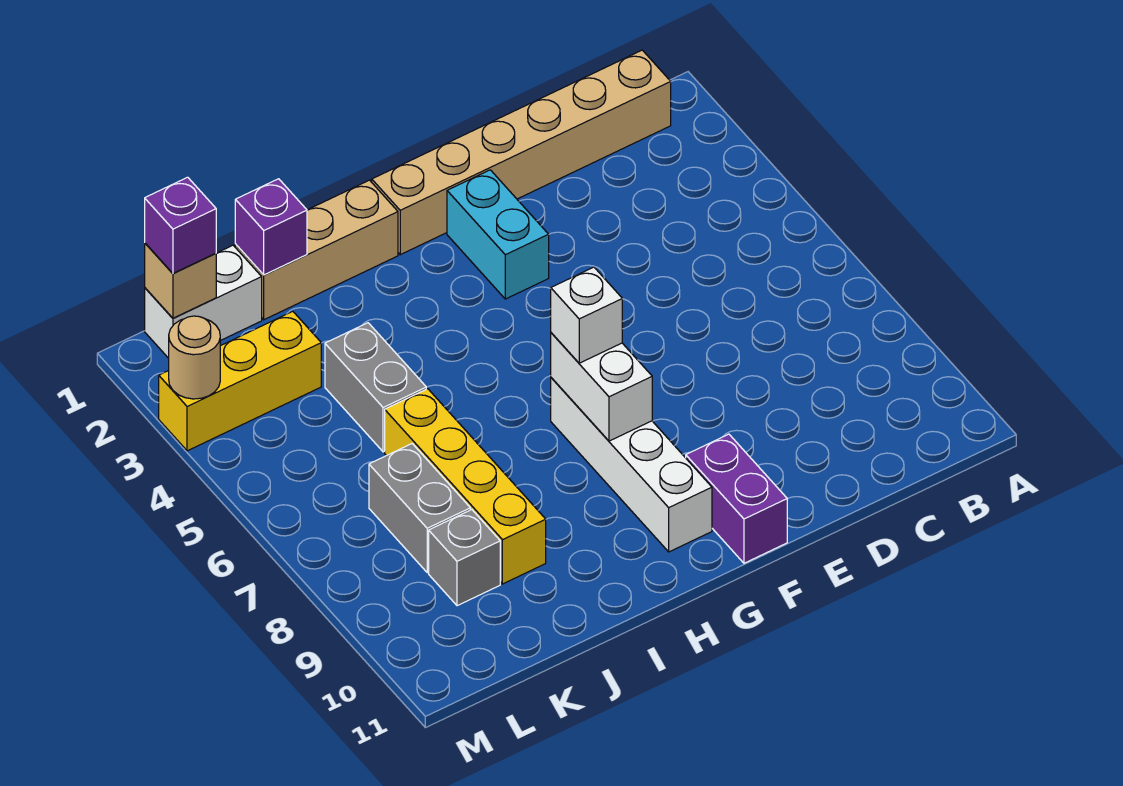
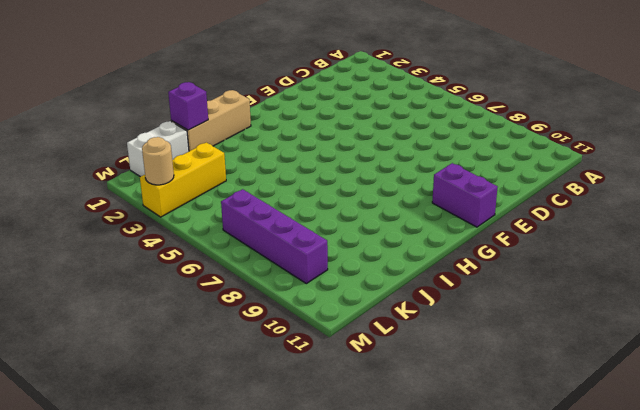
purple brick L6:L9 level 1 -> none
none -> tan brick B1:G1 level 1
none -> cyan brick F2:F3 level 1
none -> white brick G7:G10 level 1

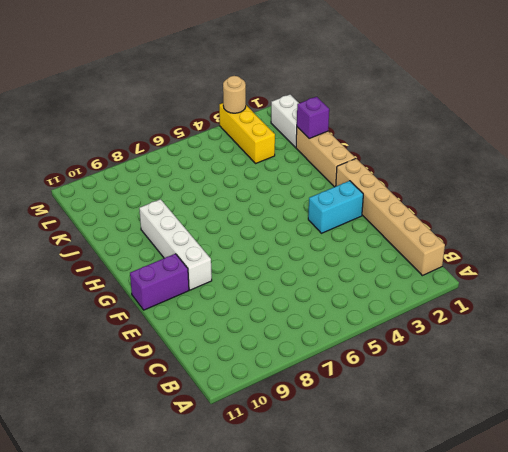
white brick F9:I9 level 1 -> white brick G7:G10 level 1
none -> grey brick J4:J5 level 1
none -> yellow brick J6:J9 level 1
none -> grey brick K7:K8 level 1

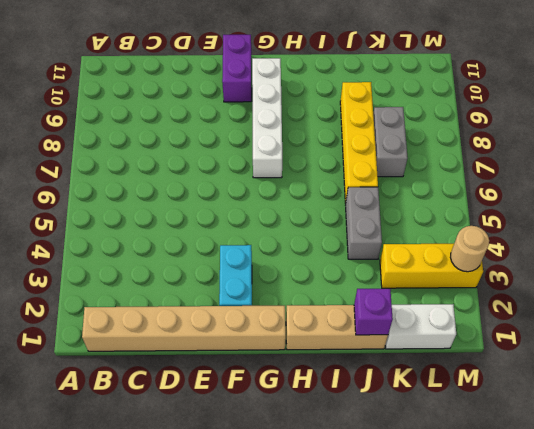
none -> grey brick K9 level 1
none -> white brick G7:G8 level 2
none -> tan brick L1 level 2

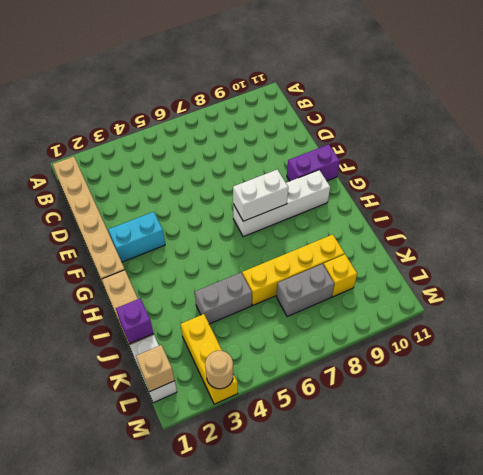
yellow brick K9 level 1 -> grey brick K9 level 1
none -> white brick G7 level 3
none -> purple brick L1 level 3

